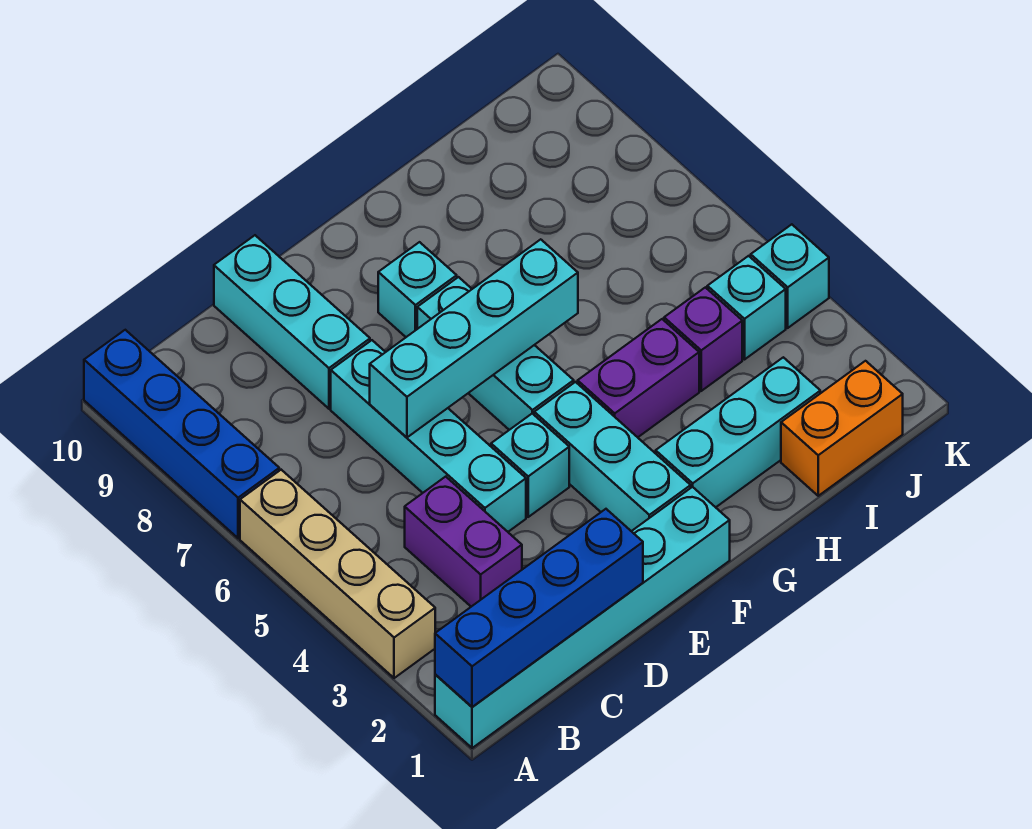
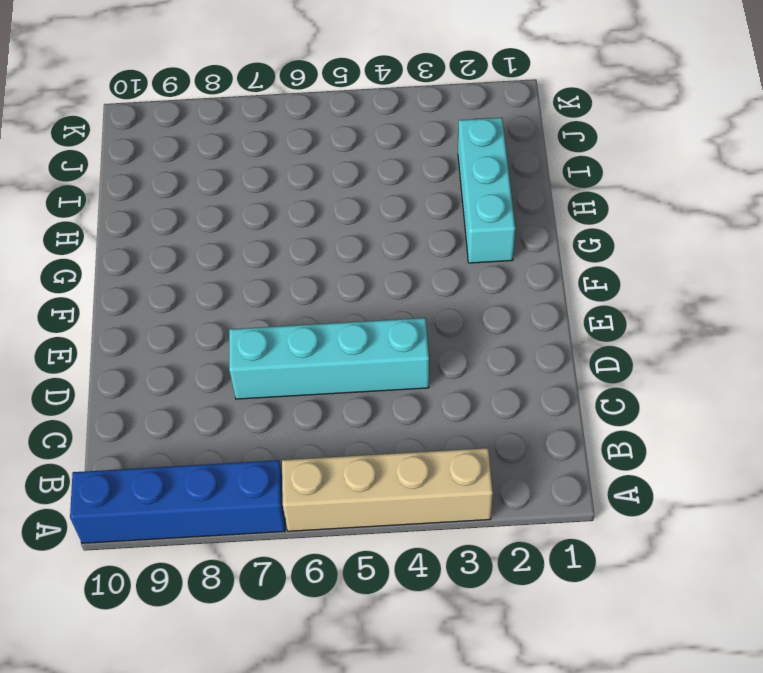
none -> cyan brick A1:F1 level 1
none -> purple brick C3:C4 level 1
none -> cyan brick D8:D10 level 1

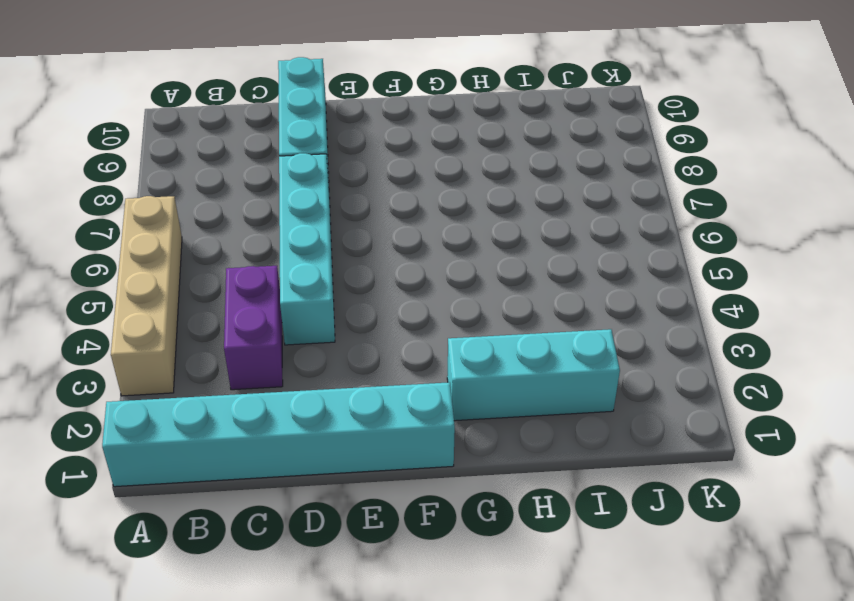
none -> blue brick A7:A10 level 1
none -> cyan brick E4 level 1
none -> cyan brick F2:F4 level 1

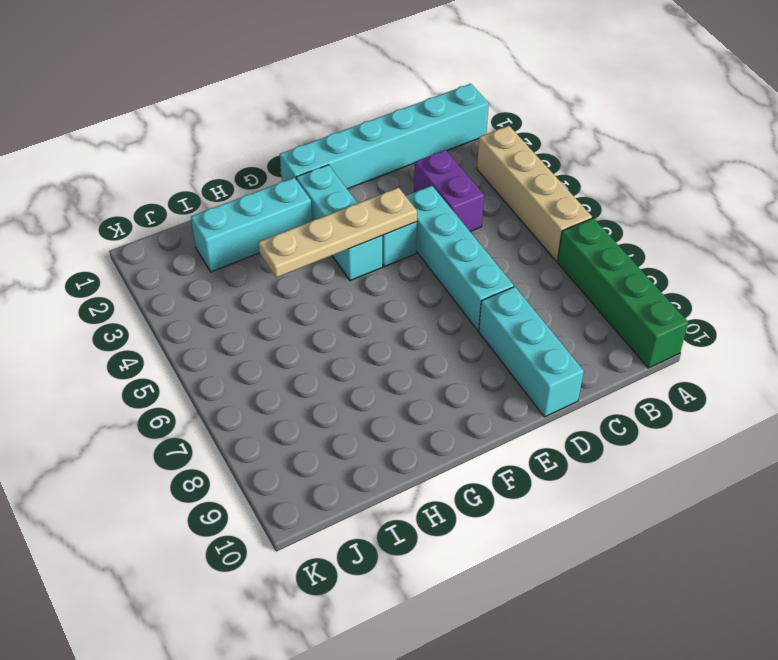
green brick A7:A10 level 1 -> blue brick A7:A10 level 1
tan plate E4:H4 level 2 -> none
none -> cyan brick F5:F7 level 1
none -> cyan brick F8 level 1
none -> purple brick G4:H4 level 1

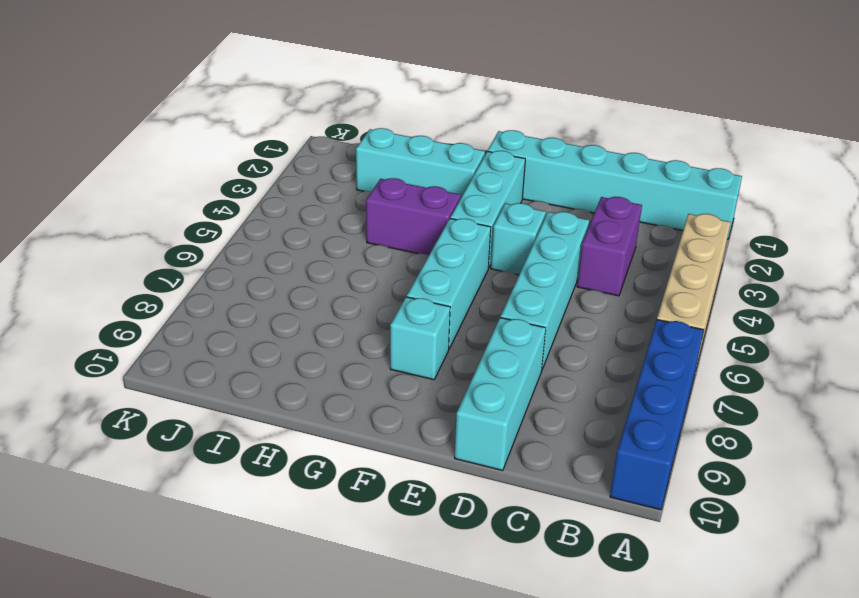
none -> orange brick I1:J1 level 1
none -> purple brick I4 level 1
none -> cyan brick J4 level 1

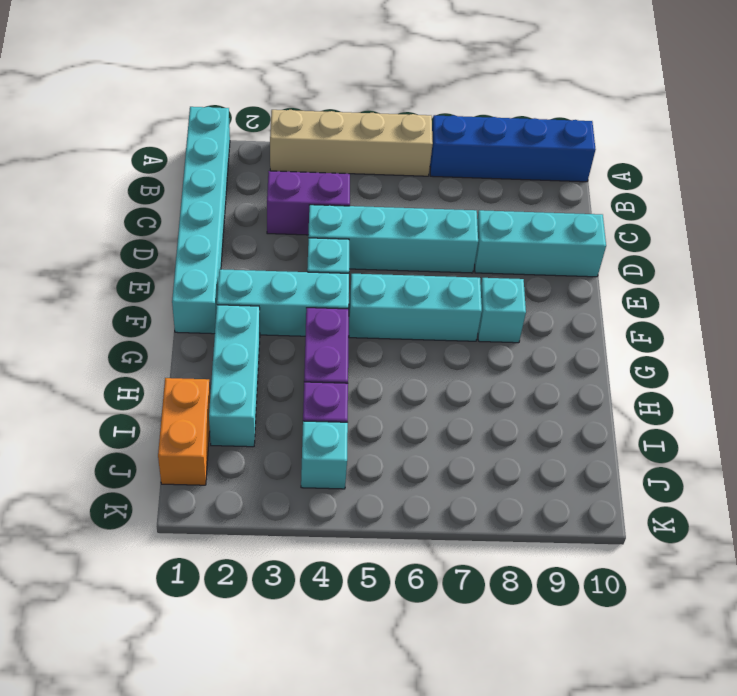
none -> cyan brick K4 level 1
none -> blue brick A1:D1 level 2
none -> cyan brick D6:G6 level 2

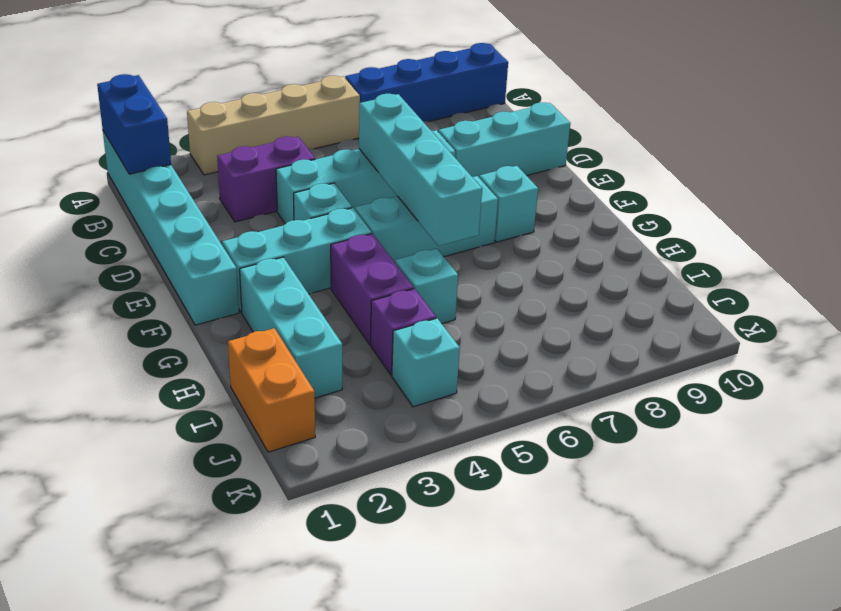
blue brick A1:B1 level 2 -> blue brick A1:D1 level 2
cyan brick H5 level 1 -> cyan brick K4 level 1

